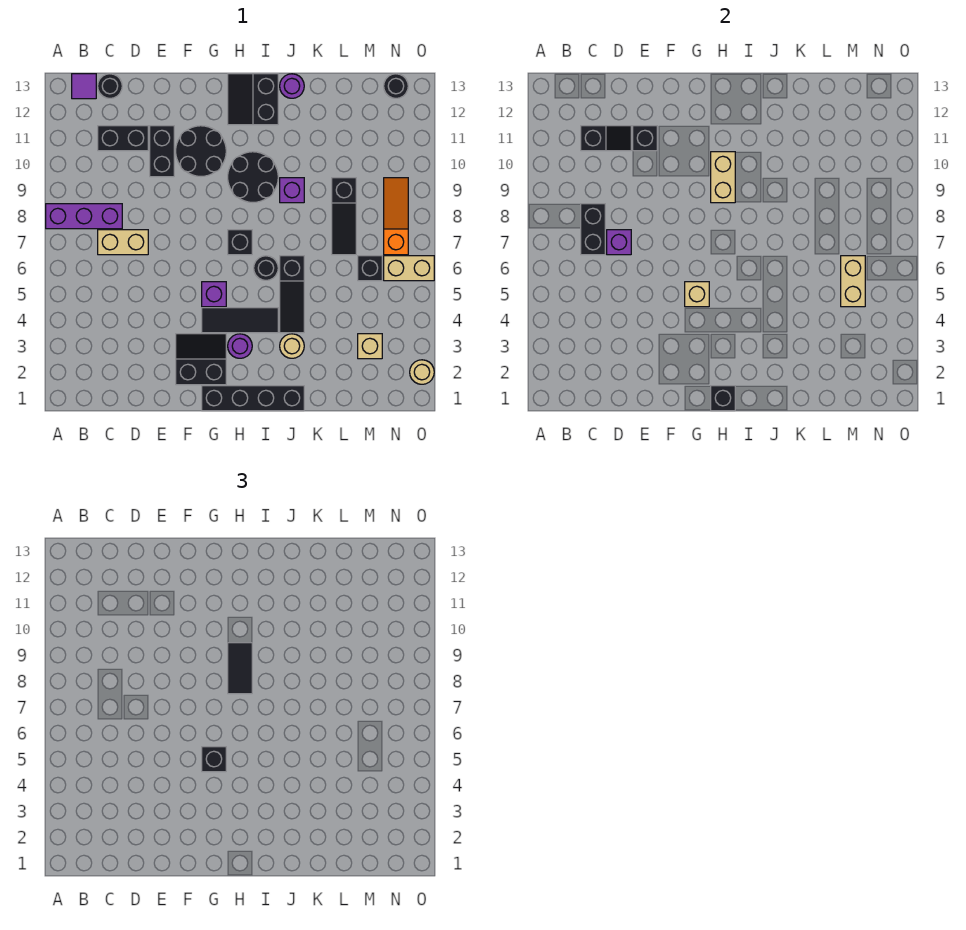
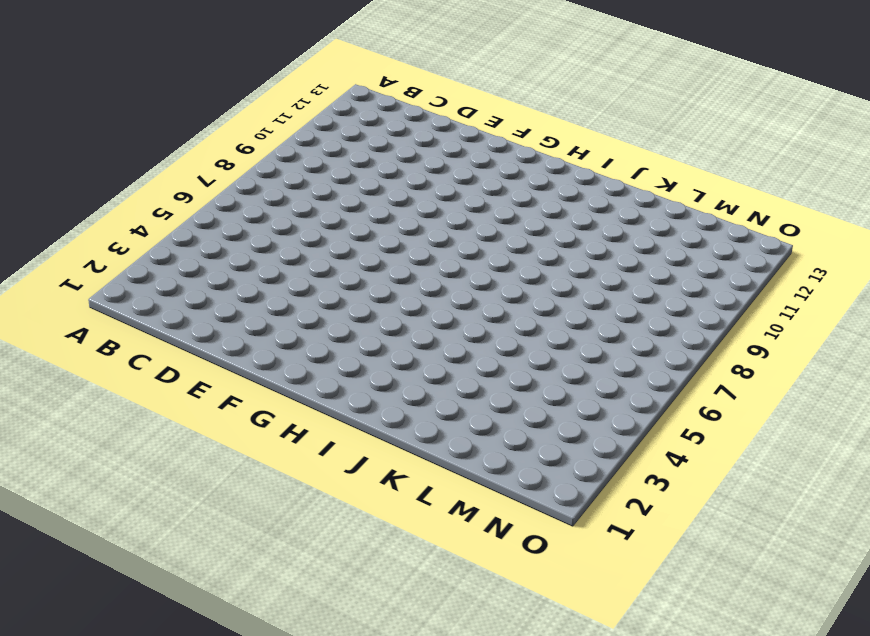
none -> purple brick A8:C8 level 1
none -> purple tile B13 level 1
none -> tan brick C7:D7 level 1
none -> black brick C11:D11 level 1

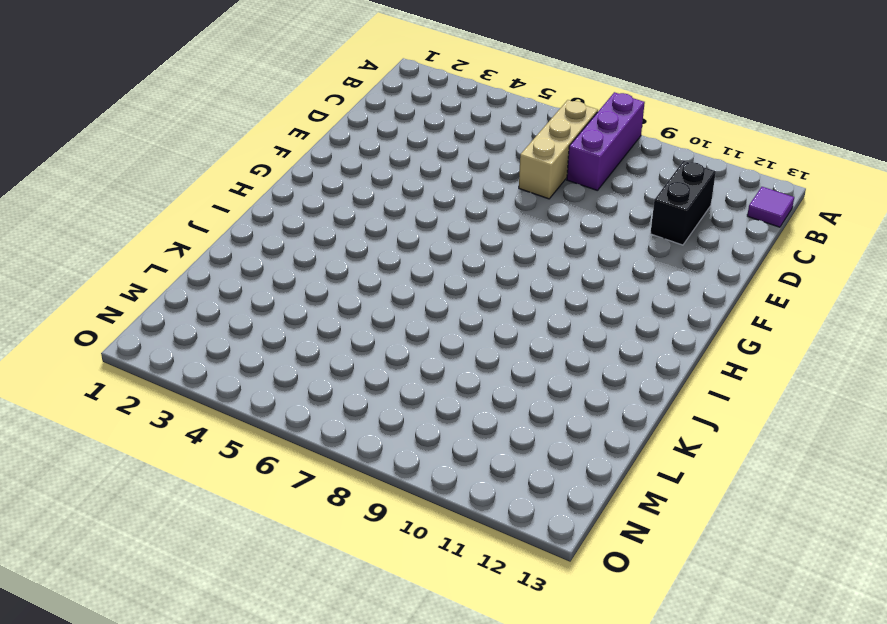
tan brick B7:D7 level 1 -> tan brick C7:D7 level 1
none -> black round brick C13 level 1
none -> black brick E10:E11 level 1
none -> black slope F2:G3 level 1 top 2
none -> black round brick F10:G11 level 1

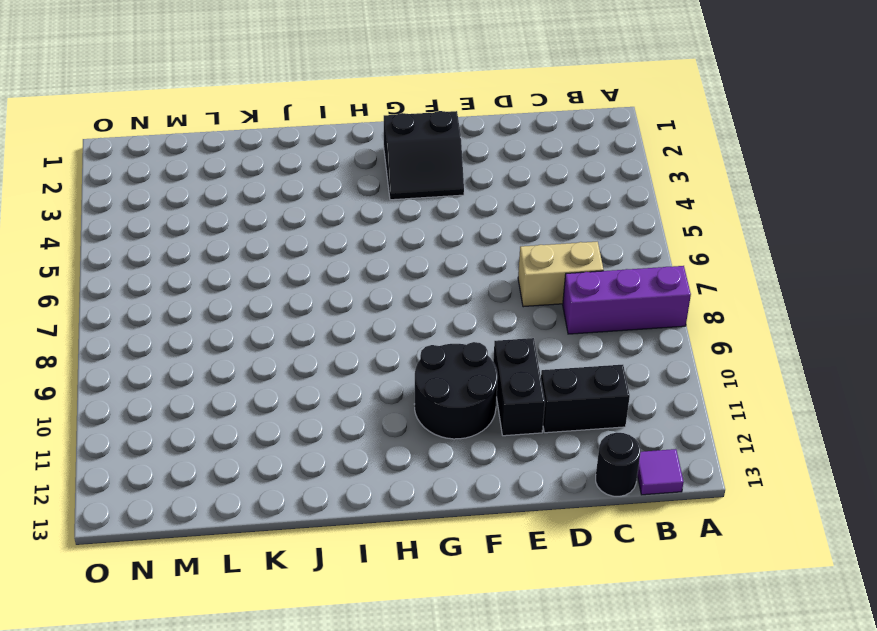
none -> black brick G1:J1 level 1
none -> black tile G4:I4 level 1
none -> purple brick G5 level 1
none -> purple round brick H3 level 1

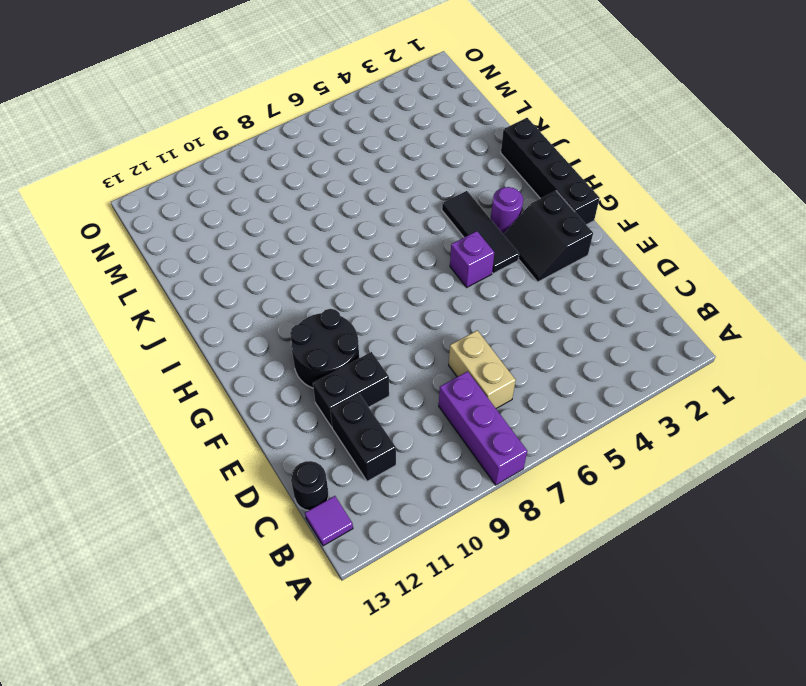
none -> black brick H7 level 1
none -> black round brick H9:I10 level 1
none -> black slope H12:I13 level 1 top I
none -> black round brick I6 level 1

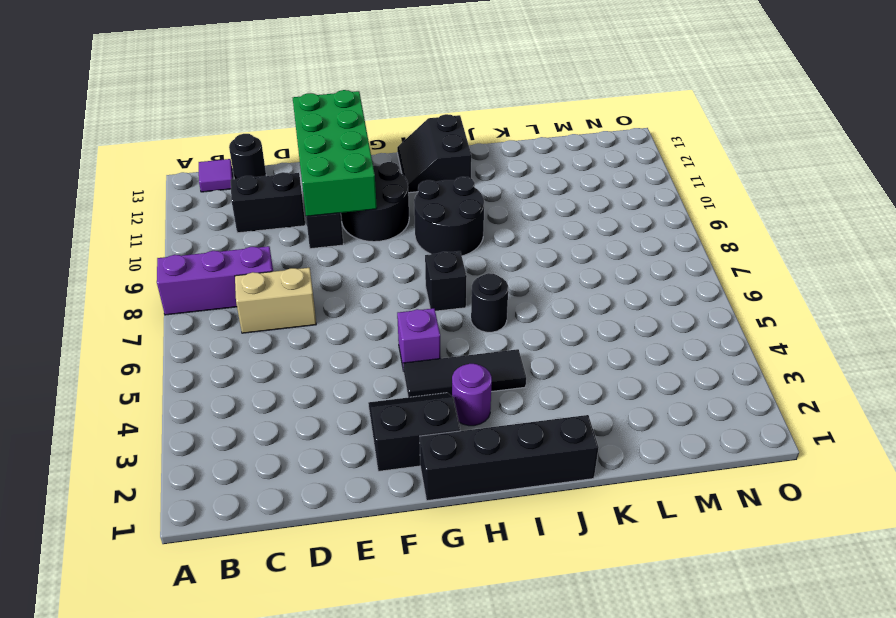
green brick E10:F13 level 2 -> black brick E11 level 2
none -> tan round brick J3 level 1
none -> black slope J4:J6 level 1 top 6
none -> purple brick J9 level 1
none -> purple round brick J13 level 1

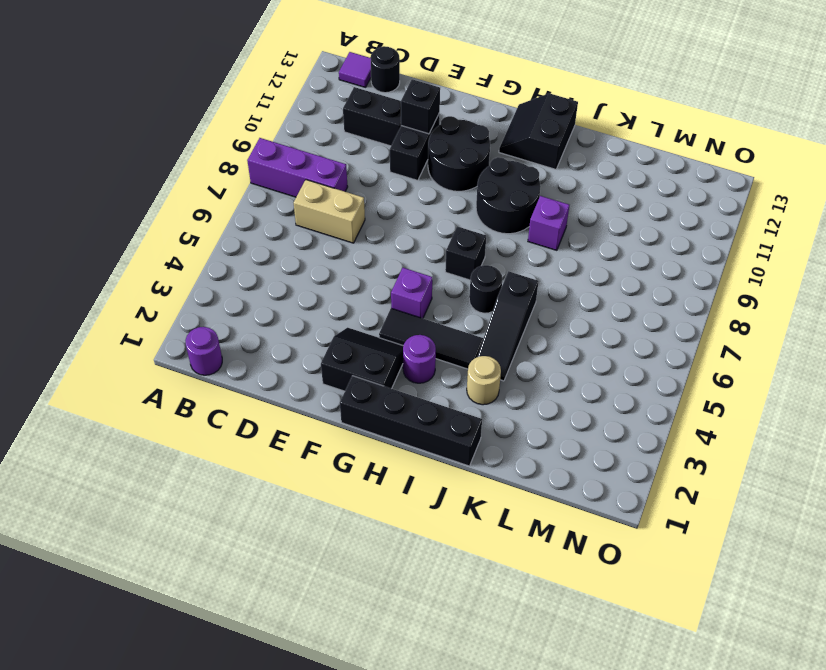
purple round brick B1 level 1 -> purple round brick J13 level 1
none -> black slope L7:L9 level 1 top 9
none -> tan brick M3 level 1
none -> black brick M6 level 1
none -> tan brick N6:O6 level 1

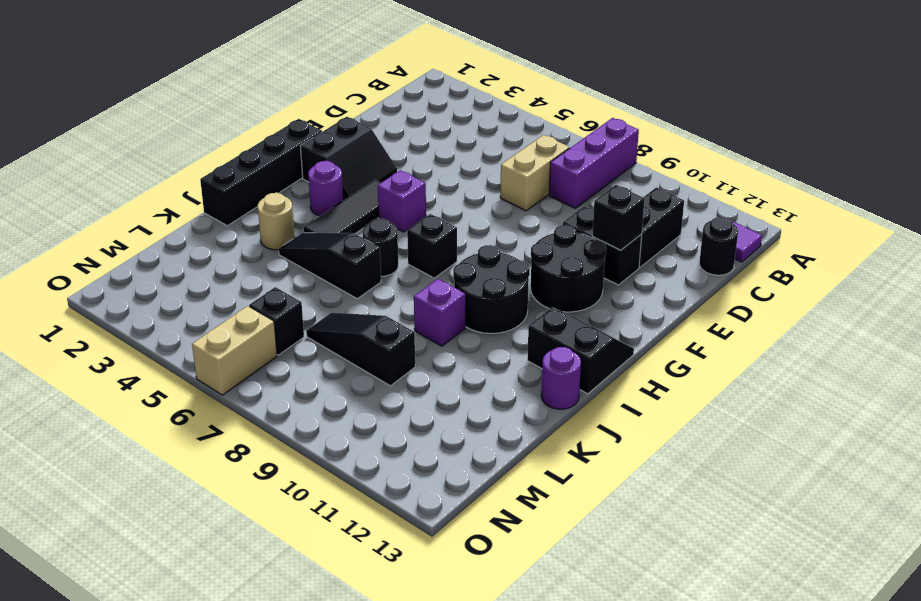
none -> tan brick M3 level 1
none -> orange slope N7:N9 level 1 top 7
none -> black round brick N13 level 1
none -> tan round brick O2 level 1

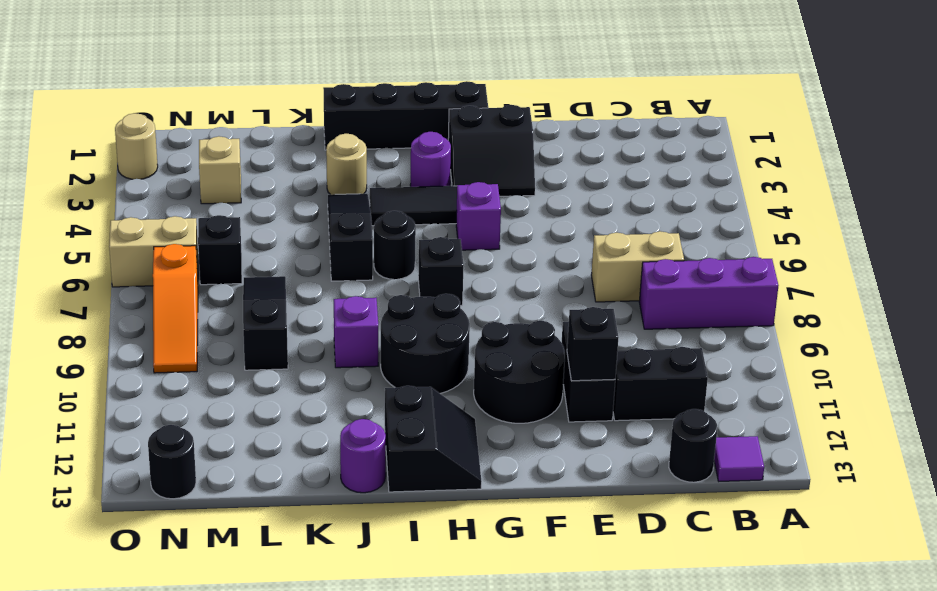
none -> black brick C7:C8 level 2
none -> black slope C11:D11 level 2 top C
none -> purple brick D7 level 2
none -> tan brick G5 level 2

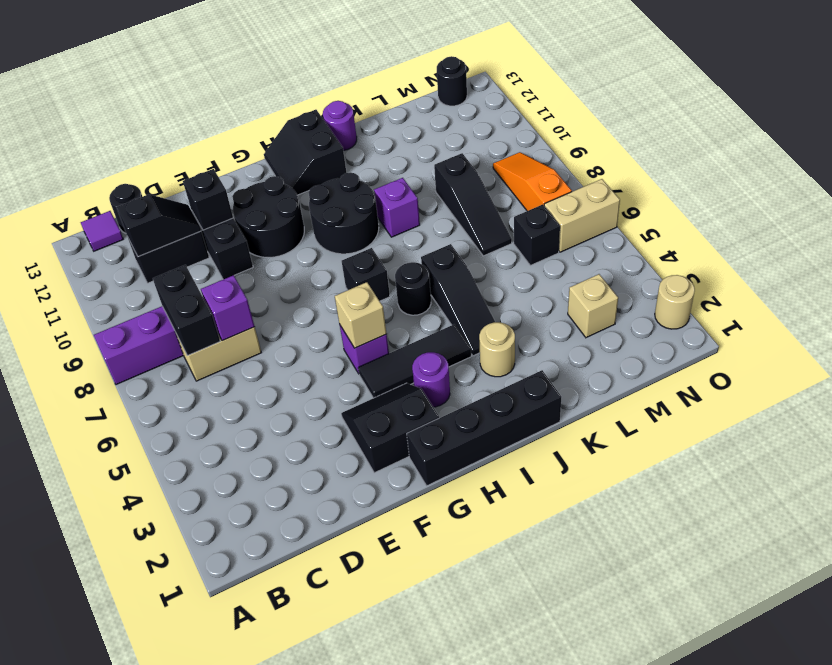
none -> black brick H1 level 2
none -> tan brick H9:H10 level 2
none -> tan brick M5:M6 level 2
none -> black brick G5 level 3

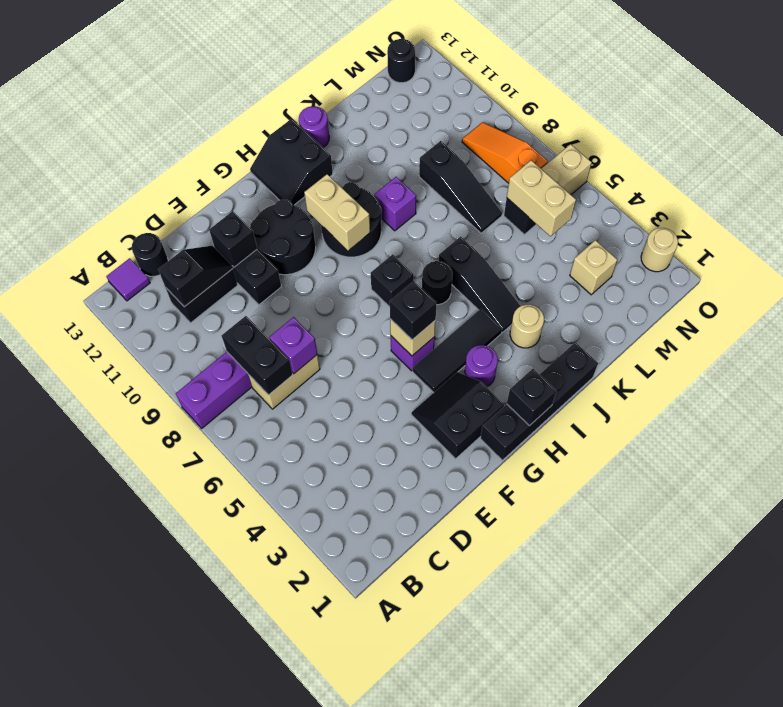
none -> black tile H8:H9 level 3

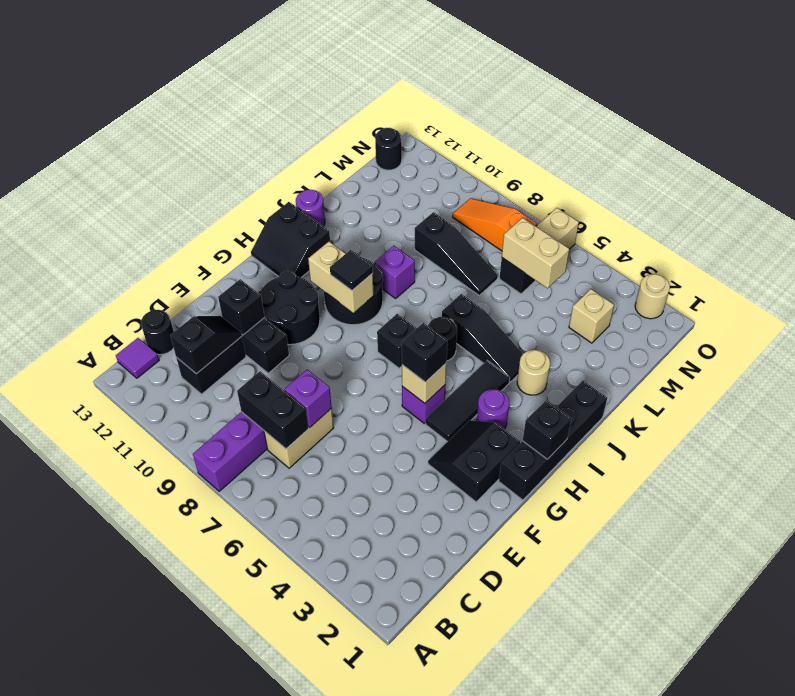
black tile H9 level 3 -> black tile H8:H9 level 3

